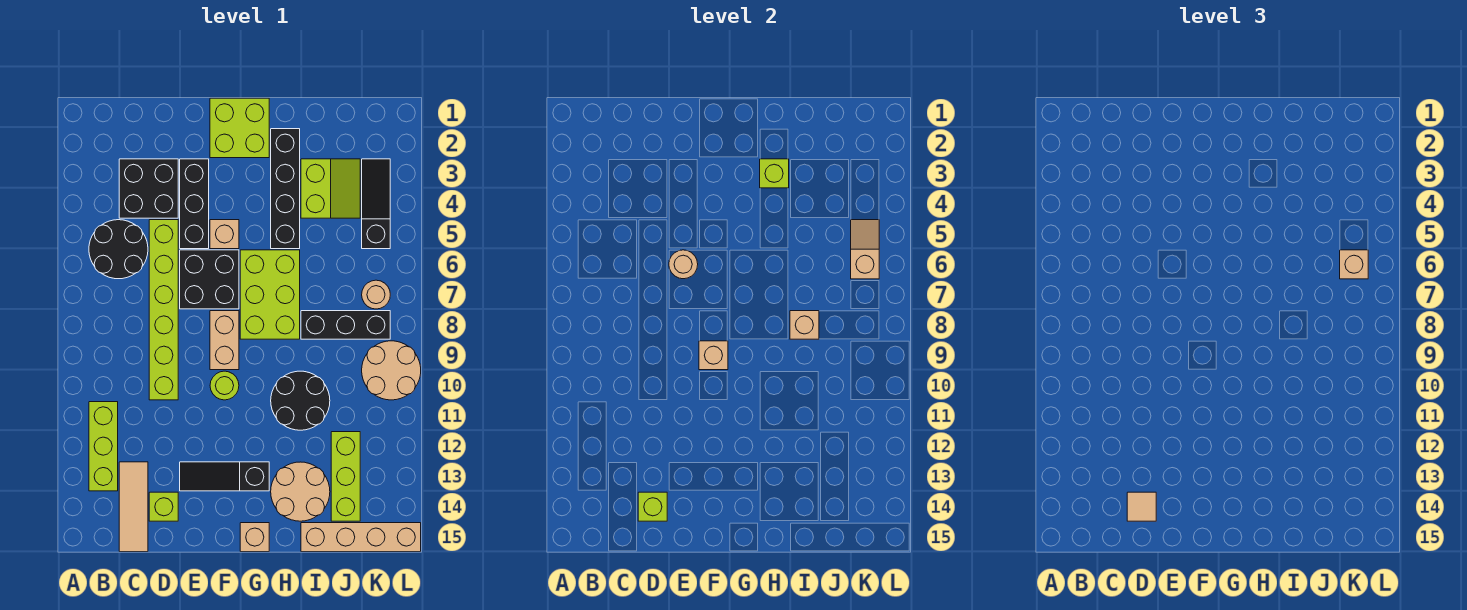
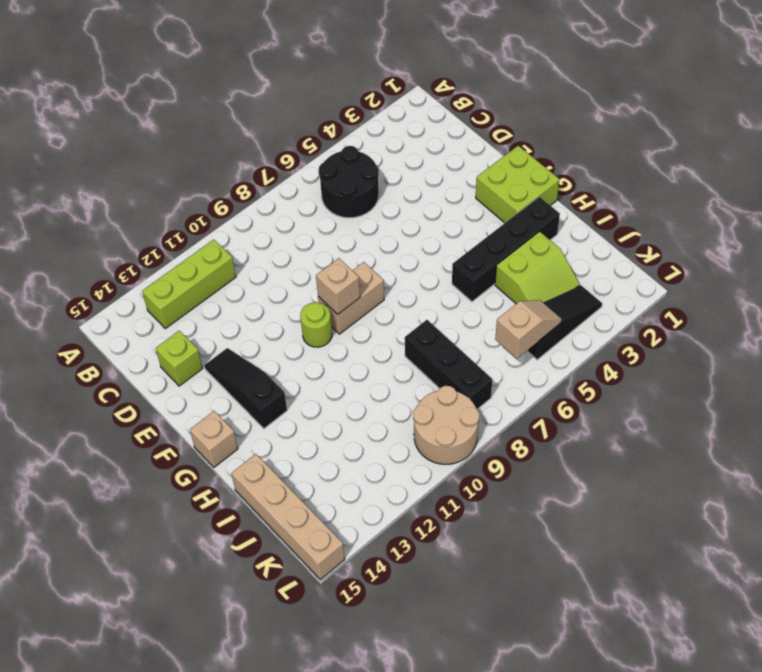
none -> black brick C3:D4 level 1
none -> tan tile C13:C15 level 1
none -> lime brick D5:D10 level 1
none -> black brick E3:E5 level 1

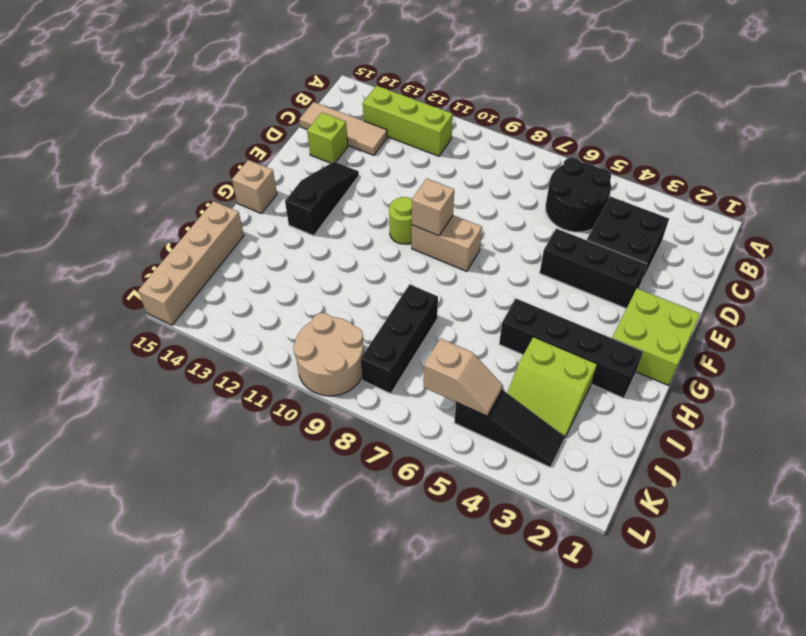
none -> lime brick D5:D10 level 1
none -> black brick E6:F7 level 1
none -> tan brick F5 level 1
none -> lime brick G6:H8 level 1

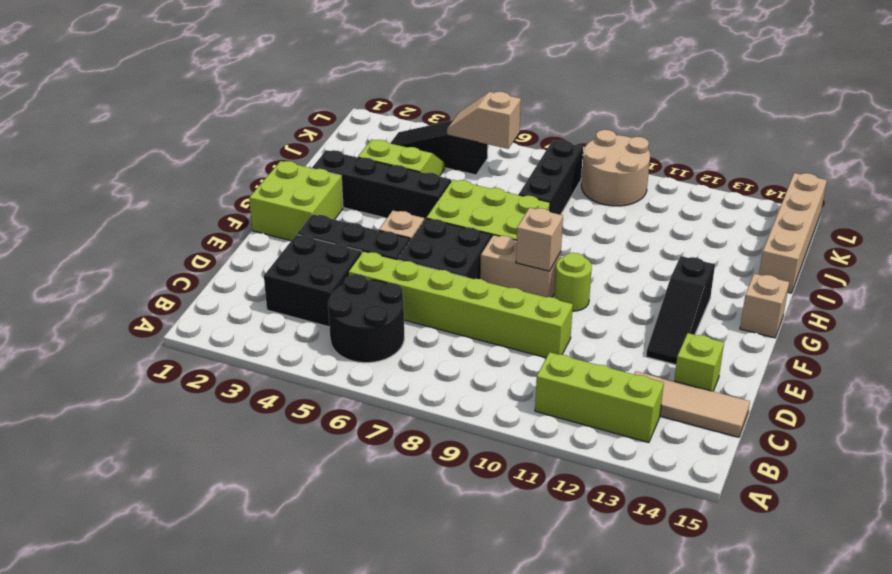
none -> black round brick H10:I11 level 1
none -> tan round brick H13:I14 level 1
none -> lime brick J12:J14 level 1
none -> tan round brick K7 level 1

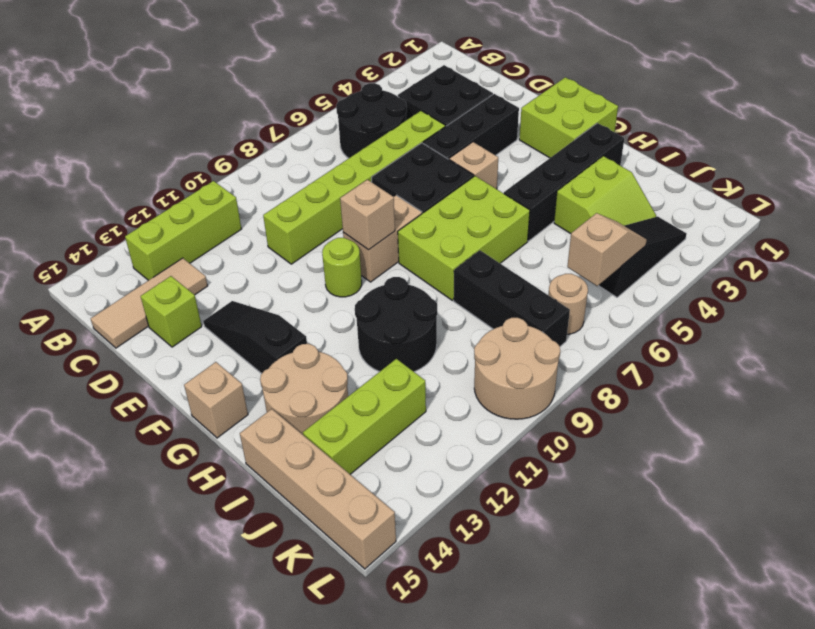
none -> lime brick D14 level 2
none -> tan round brick E6 level 2
none -> lime brick H3 level 2
none -> tan brick I8 level 2

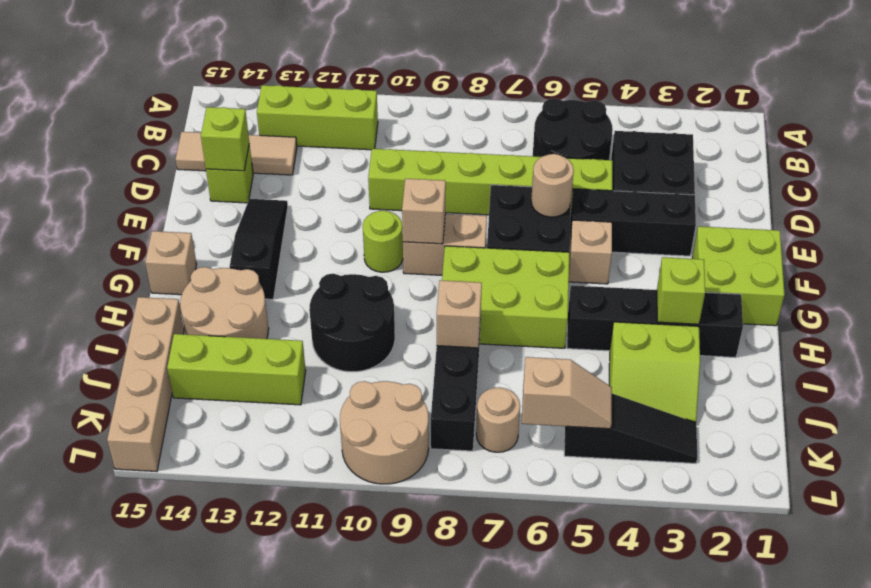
none -> tan tile D14 level 3
none -> tan brick K6 level 3

